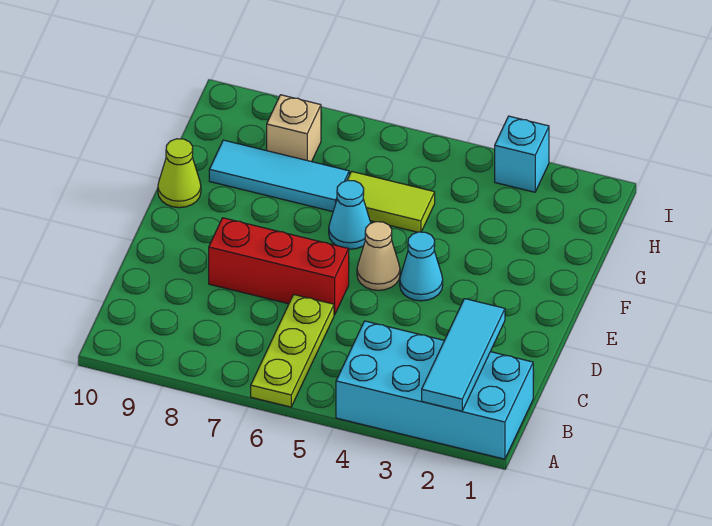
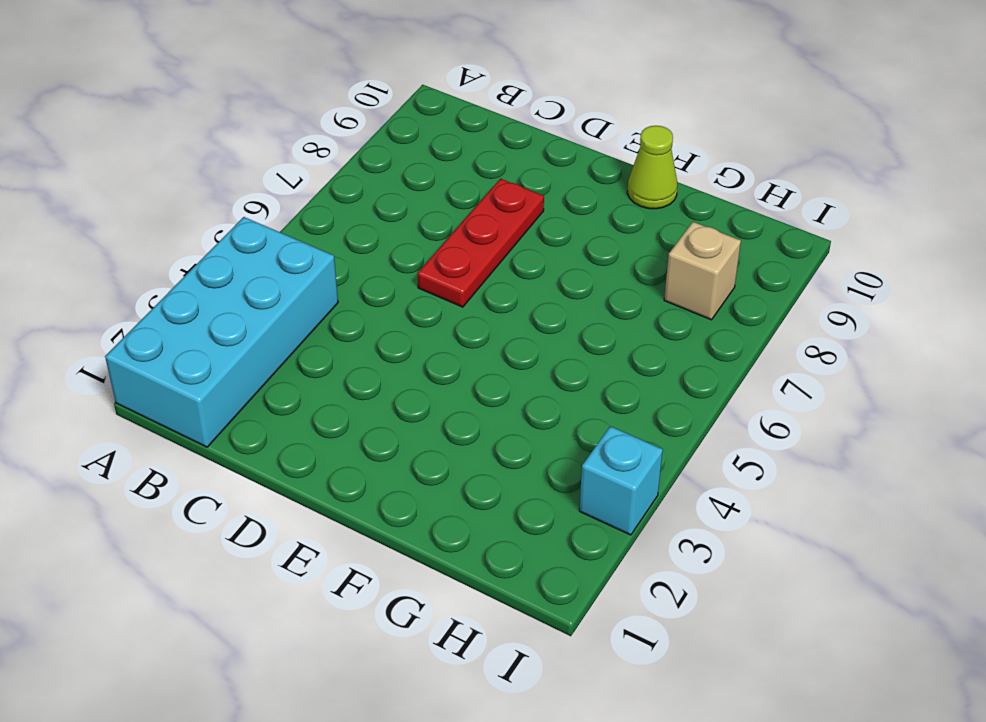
red plate D6:D8 level 1 -> red brick D6:D8 level 1
none -> lime plate A6:C6 level 1
none -> cyan cone E4 level 1
none -> tan cone E5 level 1

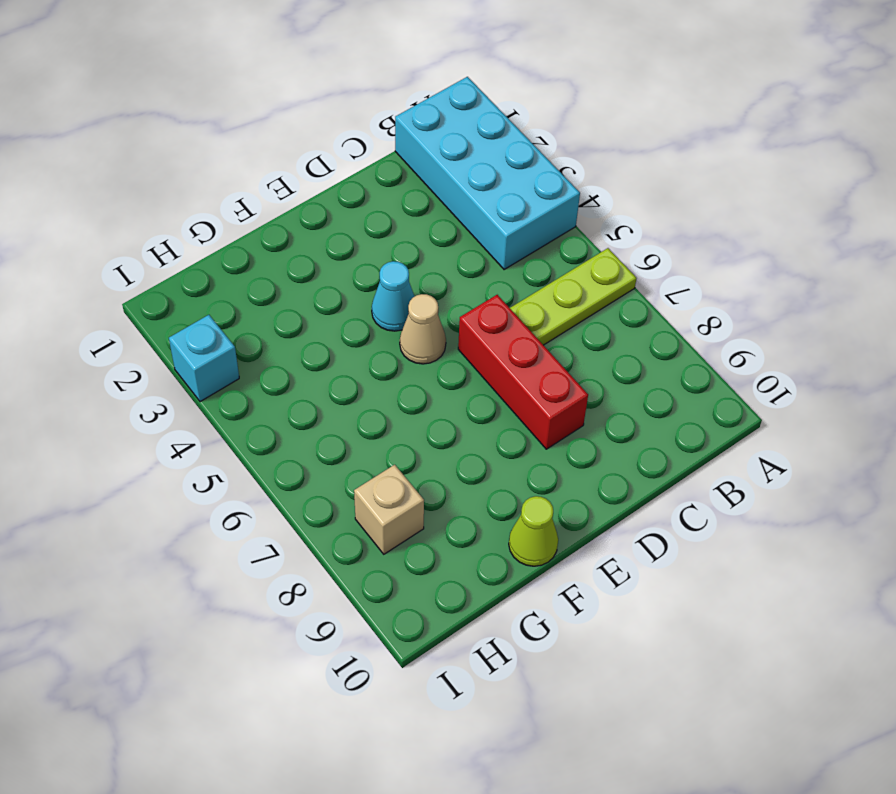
none -> cyan cone F6 level 1
none -> lime tile G5:G6 level 1
none -> cyan tile G7:G9 level 1

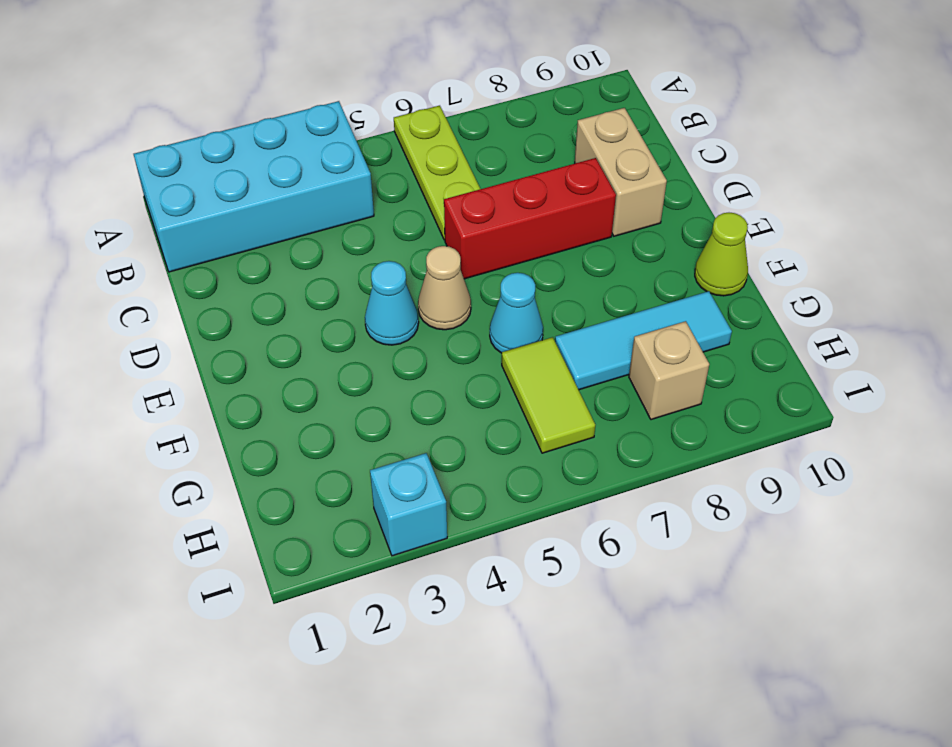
tan brick C9:D9 level 1 -> none
lime tile G6:H6 level 1 -> lime tile G5:G6 level 1
none -> cyan tile A2:C2 level 2

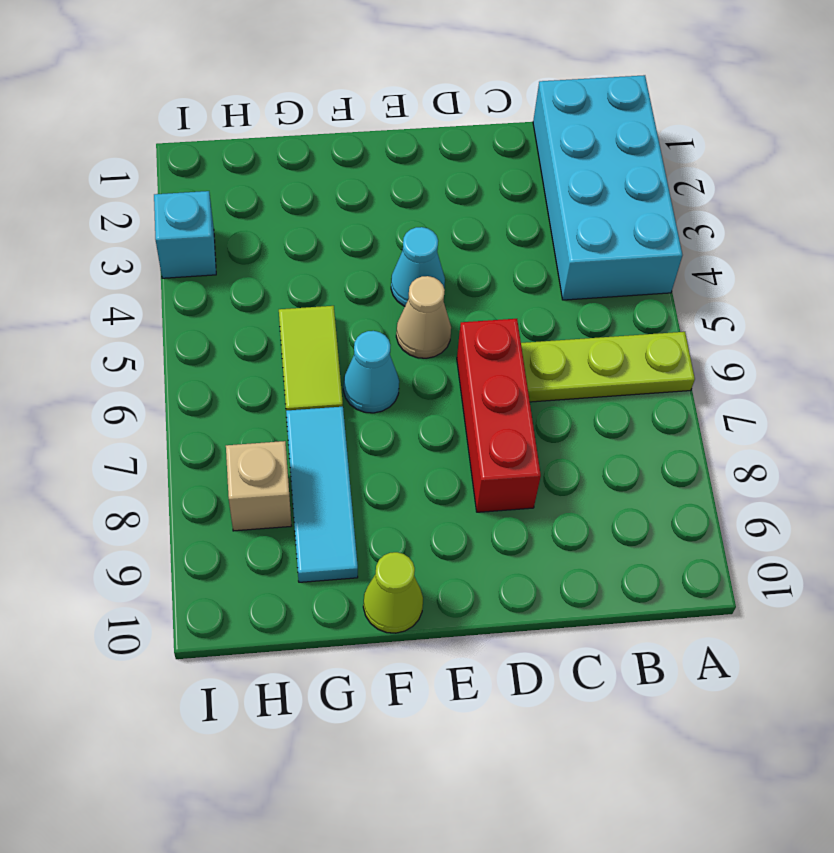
none -> cyan tile A2:C2 level 2

